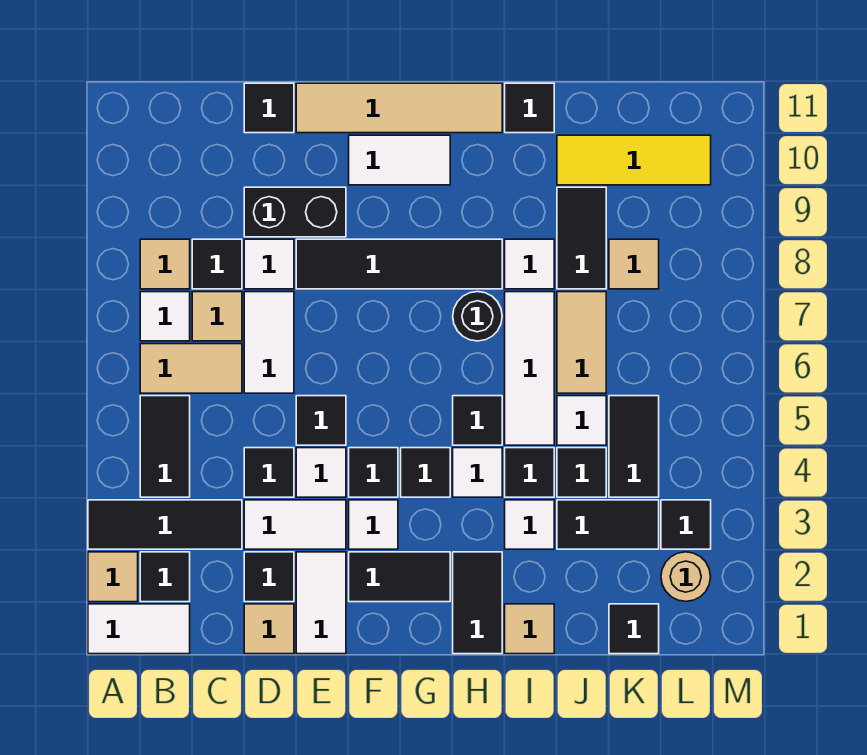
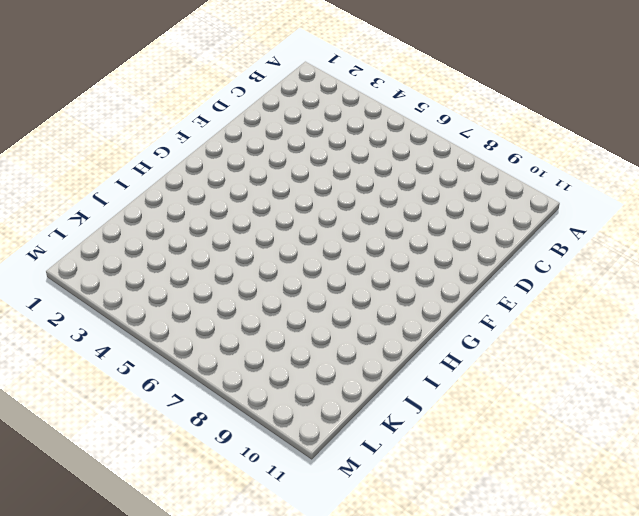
none -> white tile A1:B1 level 1
none -> tan tile A2 level 1
none -> black tile A3:C3 level 1
none -> black tile B2 level 1

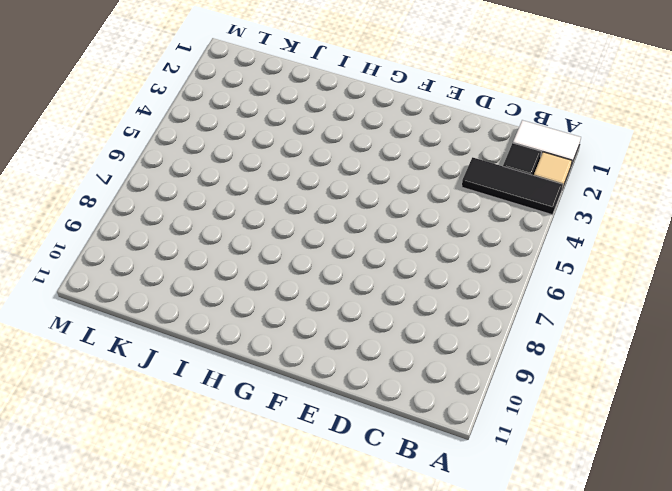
none -> black tile B4:B5 level 1
none -> tan tile B6:C6 level 1
none -> white tile B7 level 1
none -> tan tile B8 level 1

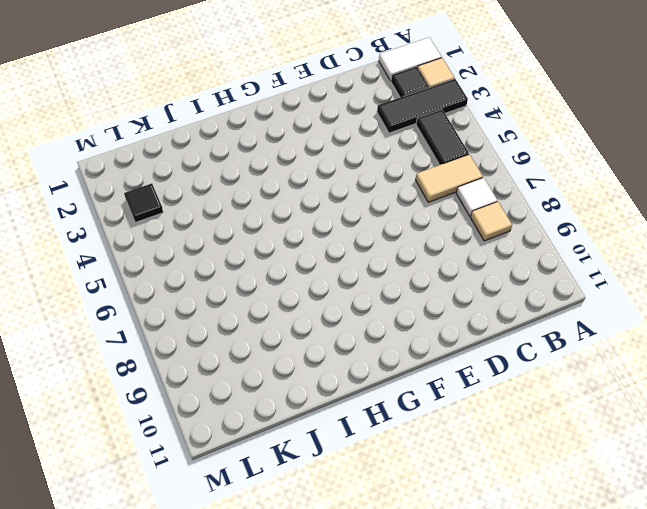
none -> tan tile C7 level 1
none -> black tile C8 level 1
none -> tan tile D1 level 1
none -> black tile D2 level 1

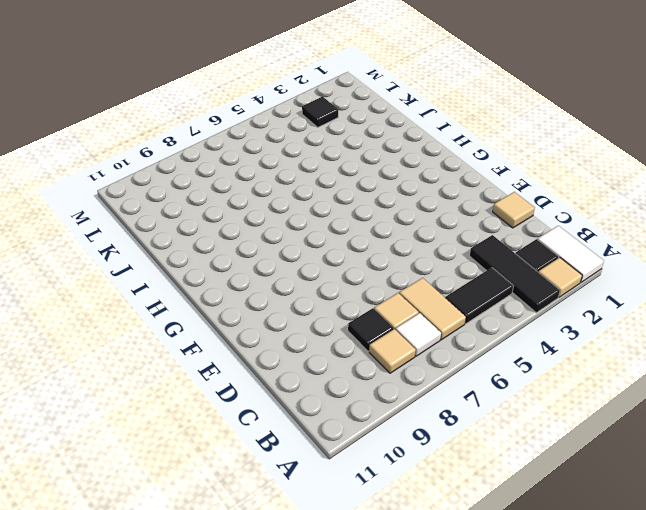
none -> black tile D2 level 1
none -> white tile D3:E3 level 1
none -> black tile D4 level 1
none -> white tile D6:D7 level 1

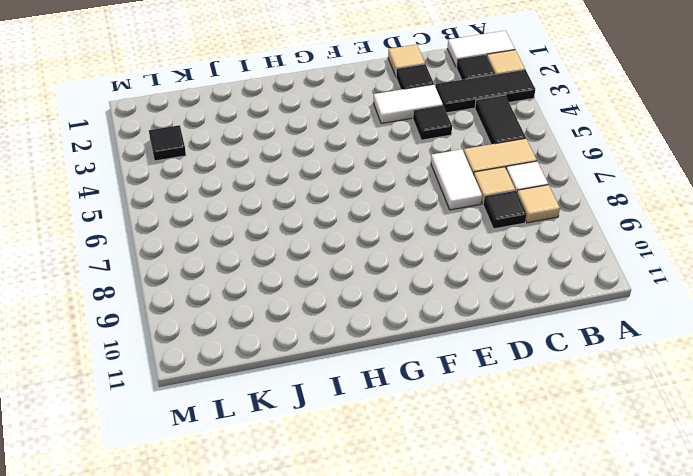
none -> white tile D8 level 1
none -> black brick D9:E9 level 1
none -> black tile D11 level 1
none -> white tile E1:E2 level 1

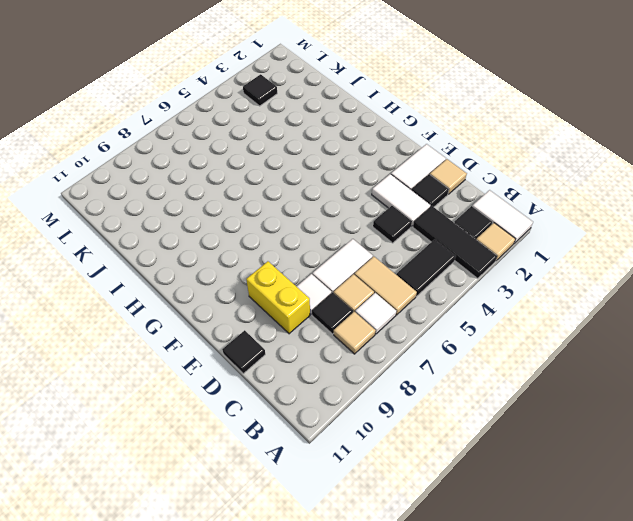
yellow brick D9:E9 level 1 -> black brick D9:E9 level 1
none -> white tile E4 level 1
none -> black tile E5 level 1
none -> black tile E8:H8 level 1
none -> tan tile E11:H11 level 1

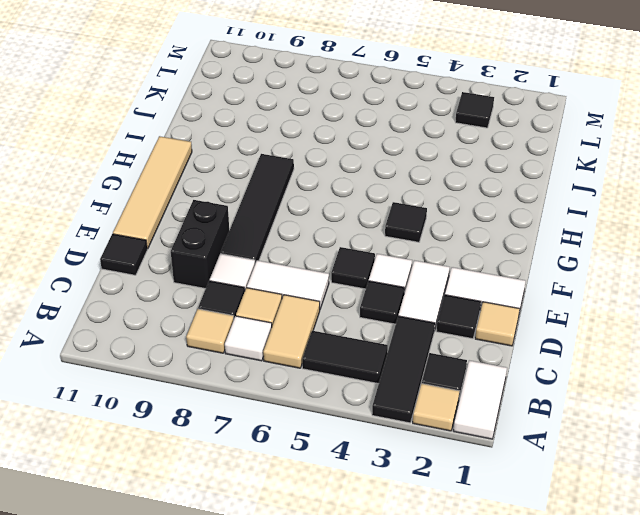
none -> black tile F2:G2 level 1
none -> white tile F3 level 1
none -> black tile F4 level 1
none -> white tile F10:G10 level 1

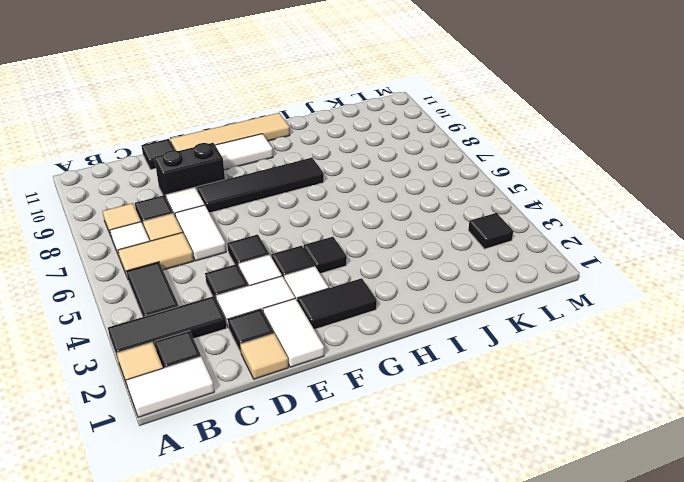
none -> black tile H1:H2 level 1
none -> white tile H4 level 1
none -> black tile H5 level 1
none -> black round brick H7 level 1

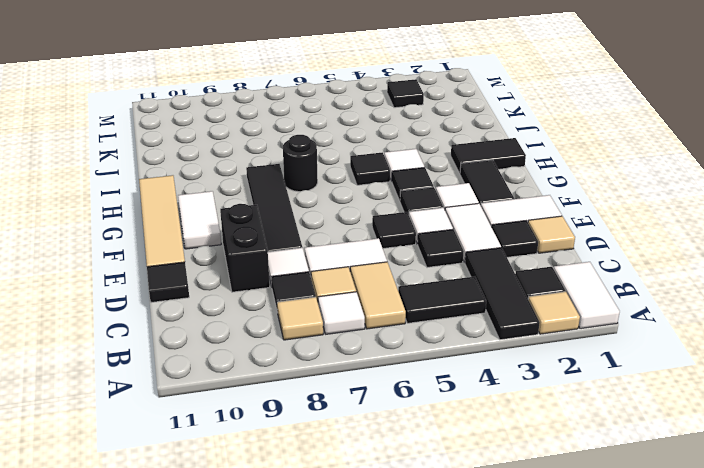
none -> tan tile I1 level 1
none -> white tile I3 level 1
none -> black tile I4 level 1
none -> white tile I5:I7 level 1

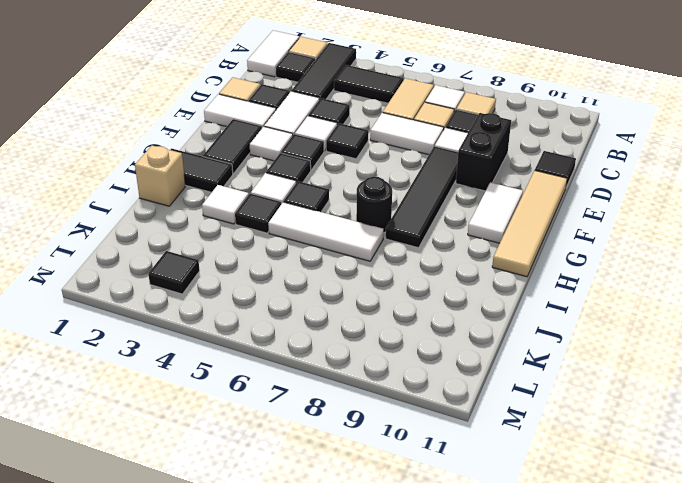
tan brick I1 level 1 -> tan tile I1 level 1
none -> white tile I8 level 1
none -> black tile I11 level 1
none -> black tile J3:K3 level 1
none -> black tile J4 level 1

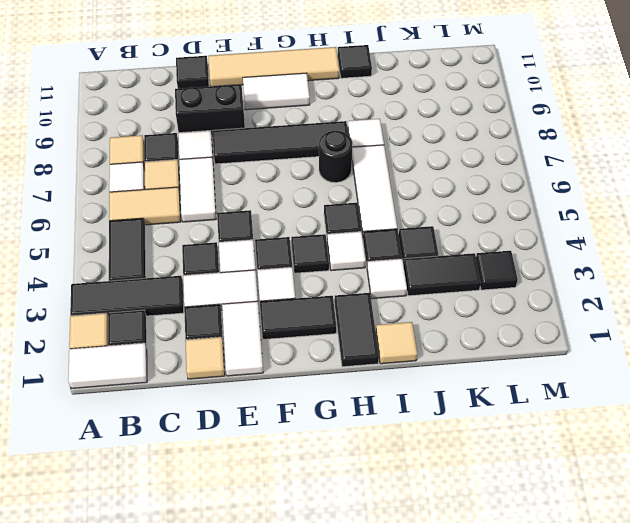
none -> white tile J5 level 1
none -> tan tile J6:J7 level 1
none -> black tile J8:J9 level 1
none -> yellow tile J10:L10 level 1

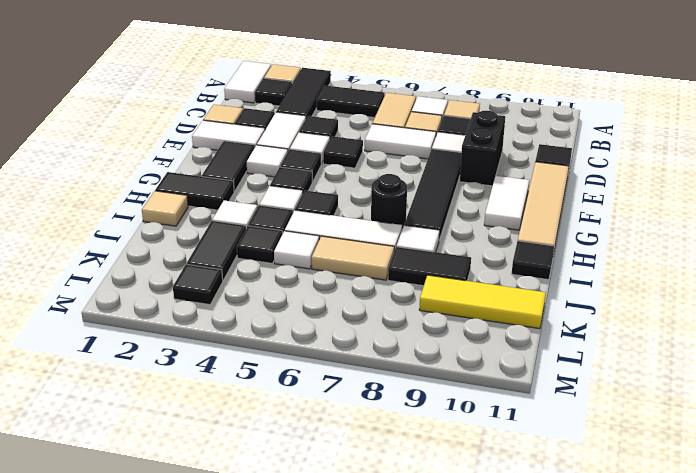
yellow tile K9:K11 level 1 -> yellow tile J10:L10 level 1
none -> black tile K1 level 1
none -> black tile K4:K5 level 1
none -> tan tile K8 level 1
none -> tan round brick L2 level 1

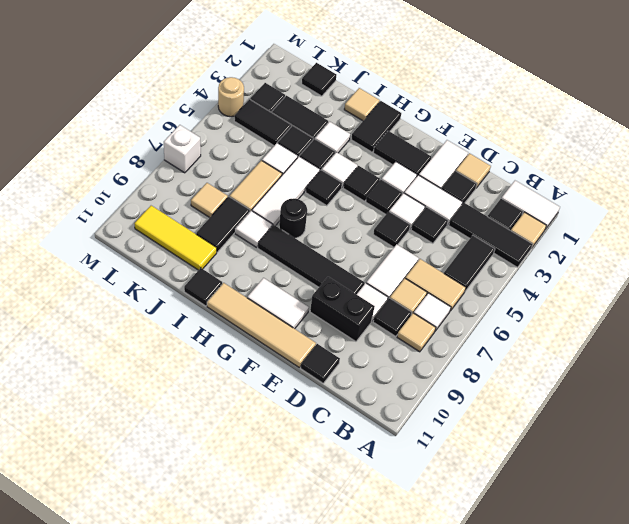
black tile K4:L4 level 1 -> black tile K4:K5 level 1
tan round brick M4 level 1 -> tan round brick L2 level 1
white brick M7 level 1 -> none

